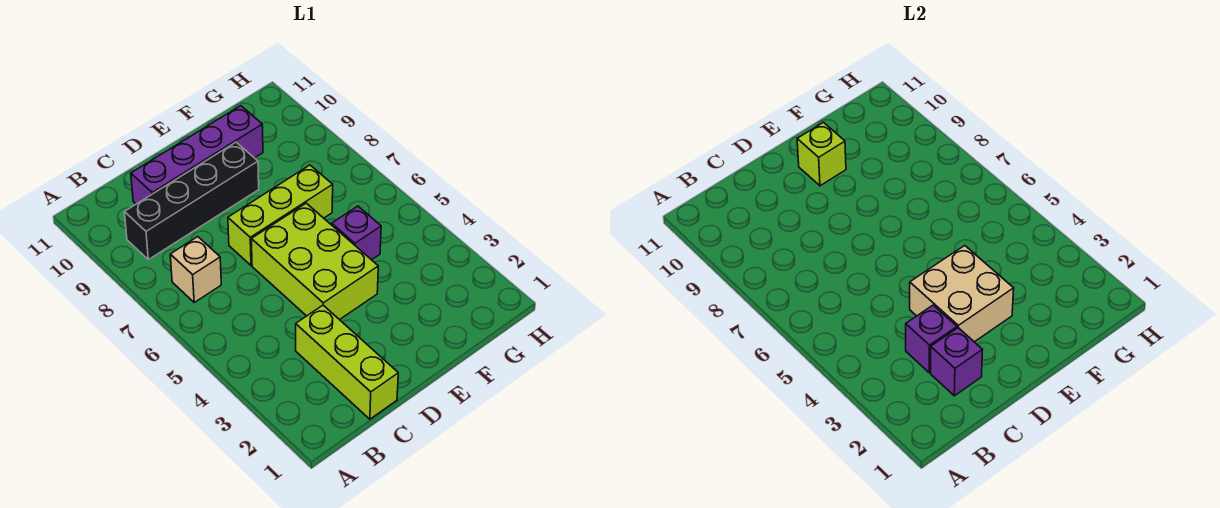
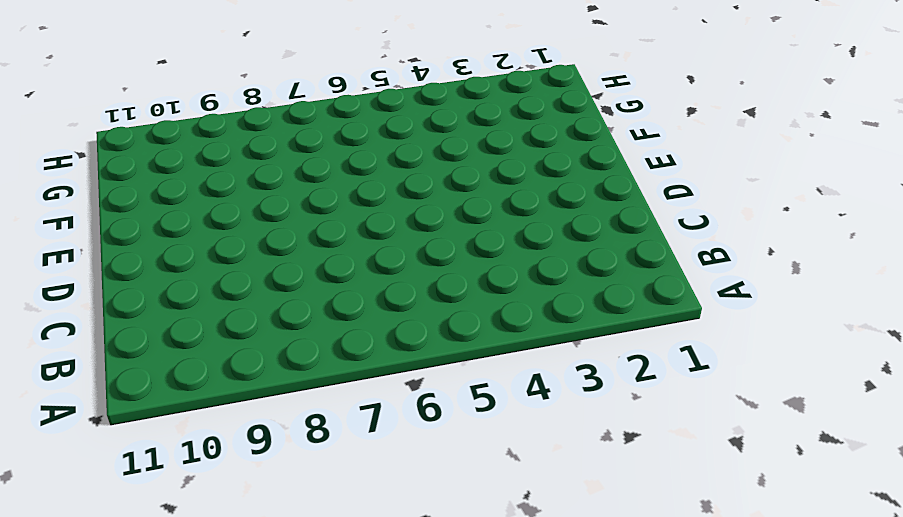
none -> tan brick B7 level 1
none -> black brick B9:E9 level 1

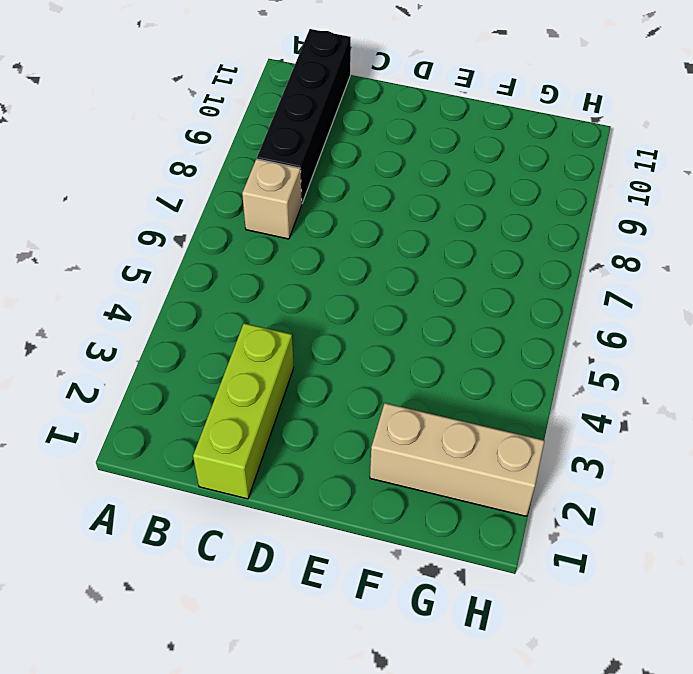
black brick B8:B11 level 1 -> black brick B9:E9 level 1
tan brick F2:H2 level 1 -> none
none -> purple brick C10:F10 level 1
none -> lime brick D4:E6 level 1

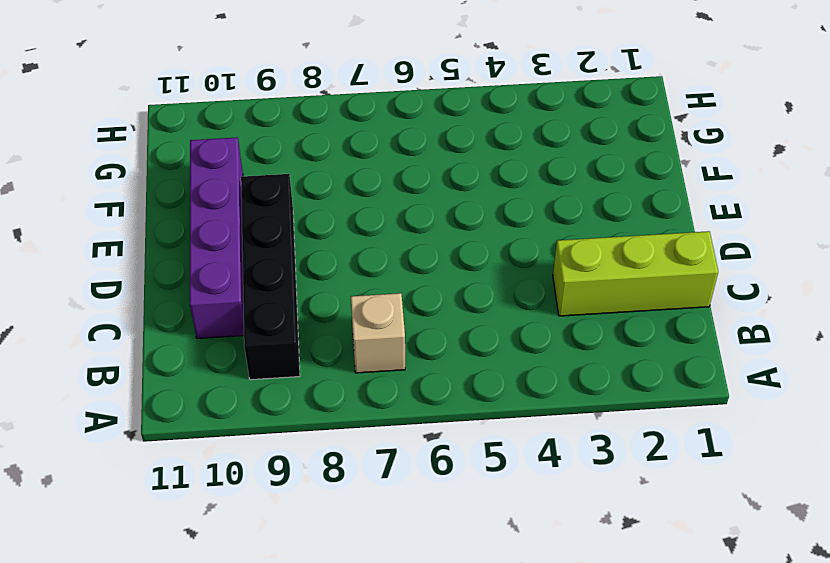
none -> lime brick D4:E6 level 1
none -> lime brick D7:F7 level 1

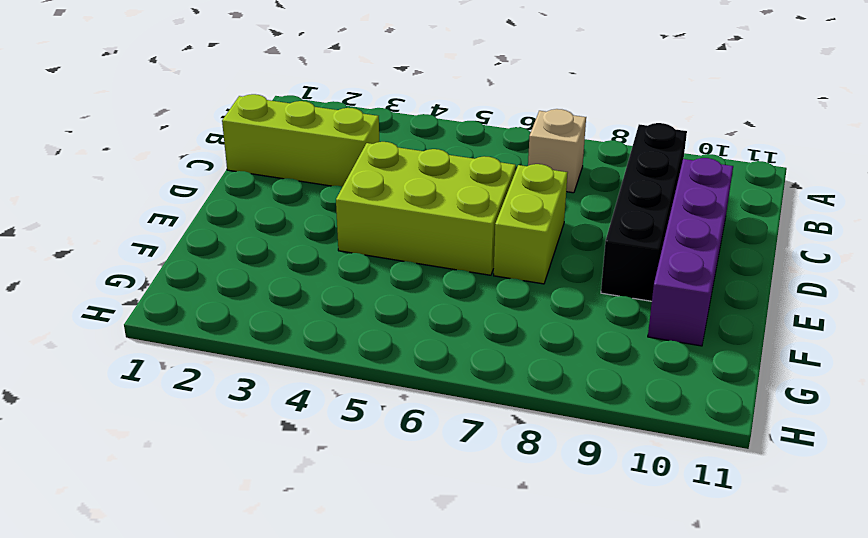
lime brick D7:E7 level 1 -> lime brick D7:F7 level 1
none -> purple brick F5 level 1
none -> purple brick C2 level 2

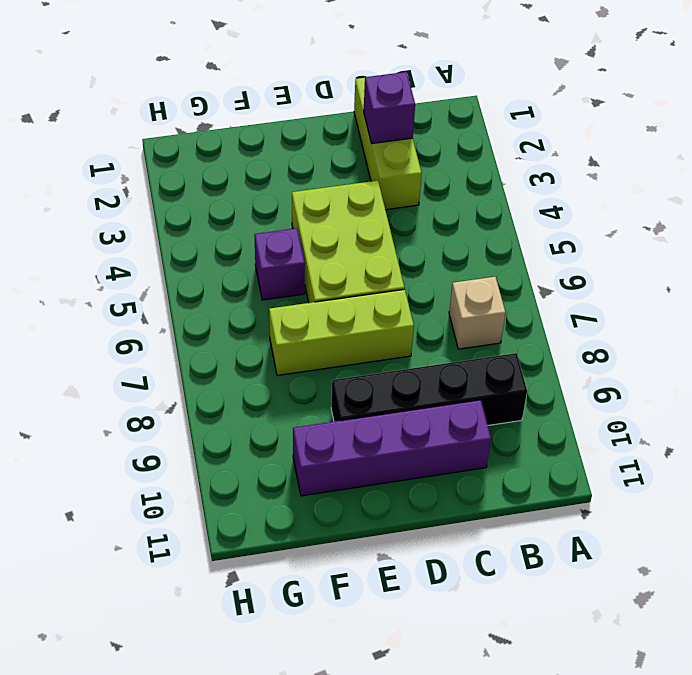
none -> purple brick C3 level 2
none -> tan brick D3:E4 level 2

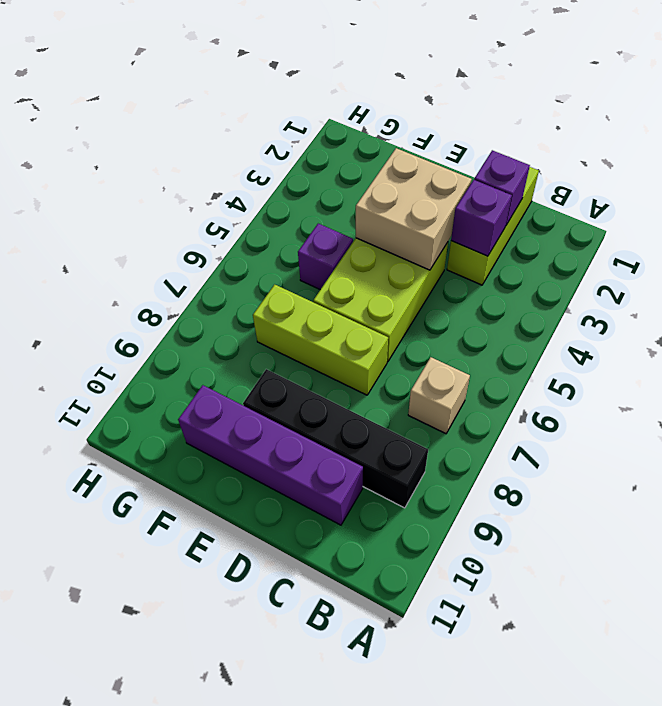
none -> lime brick E10 level 2

